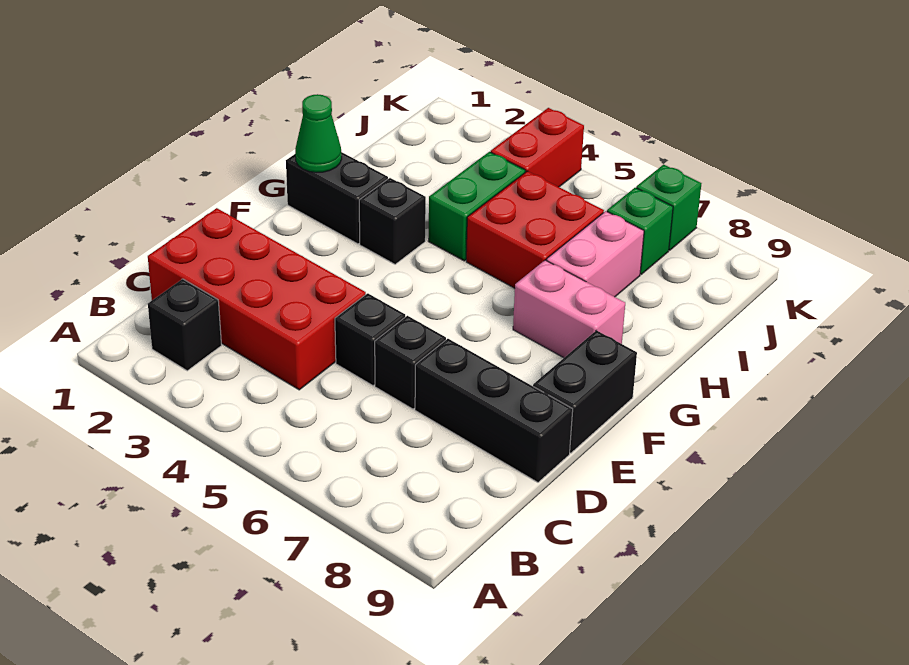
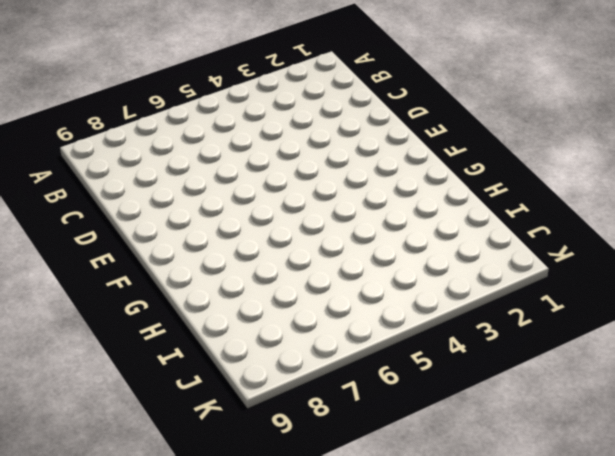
none -> black brick B2 level 1
none -> red brick C1:D4 level 1
none -> black brick D5 level 1

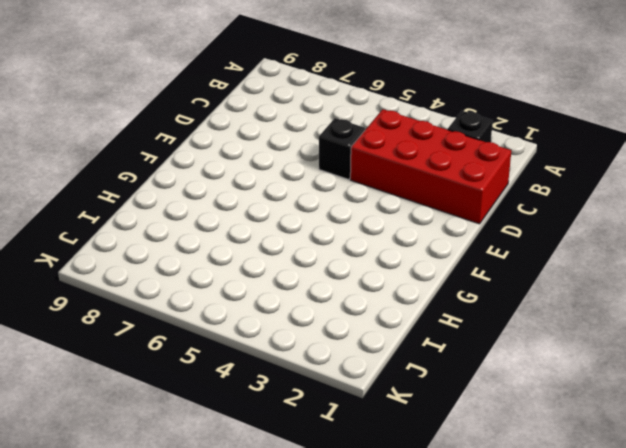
none -> black brick D6 level 1
none -> black brick D7:D9 level 1
none -> black brick E9:F9 level 1

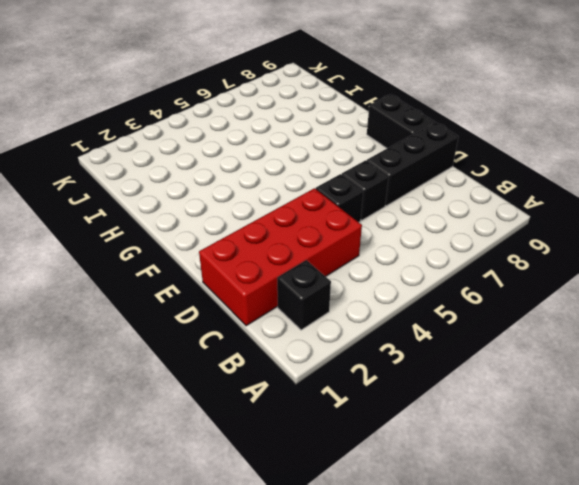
none -> black brick G1:G2 level 1
none -> black brick G3 level 1
none -> pink brick G7:G8 level 1

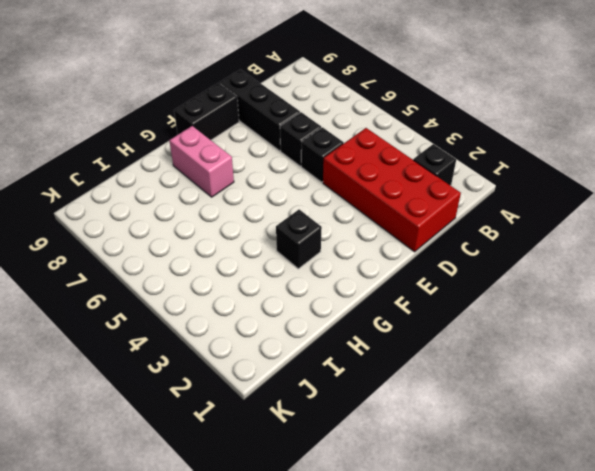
none -> black brick G1:G2 level 1
none -> green brick H4:I4 level 1
none -> red brick H5:I6 level 1

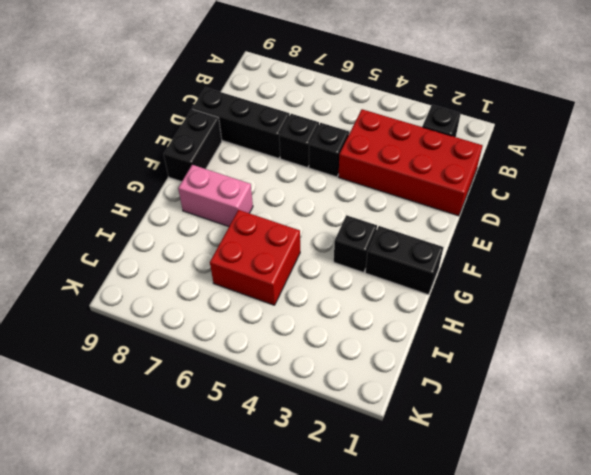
none -> green brick H4:I4 level 1
none -> pink brick H7:I7 level 1
none -> red brick J4:K4 level 1

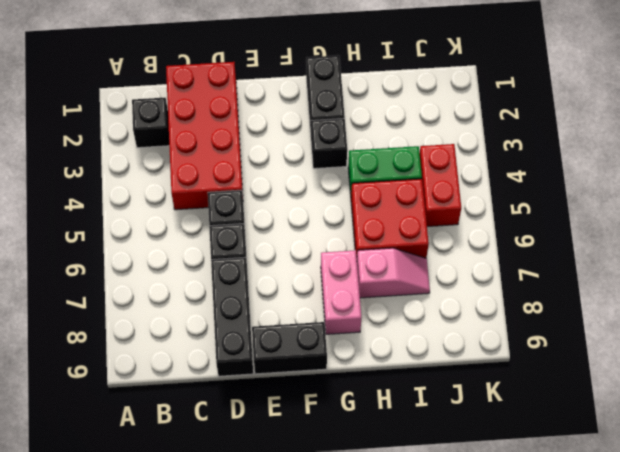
pink slope H7:I7 level 1 top H -> pink brick H7:I7 level 1
red brick J4:J5 level 1 -> red brick J4:K4 level 1
none -> green brick J7 level 1
none -> green brick K7 level 1
none -> green cone G1 level 2

